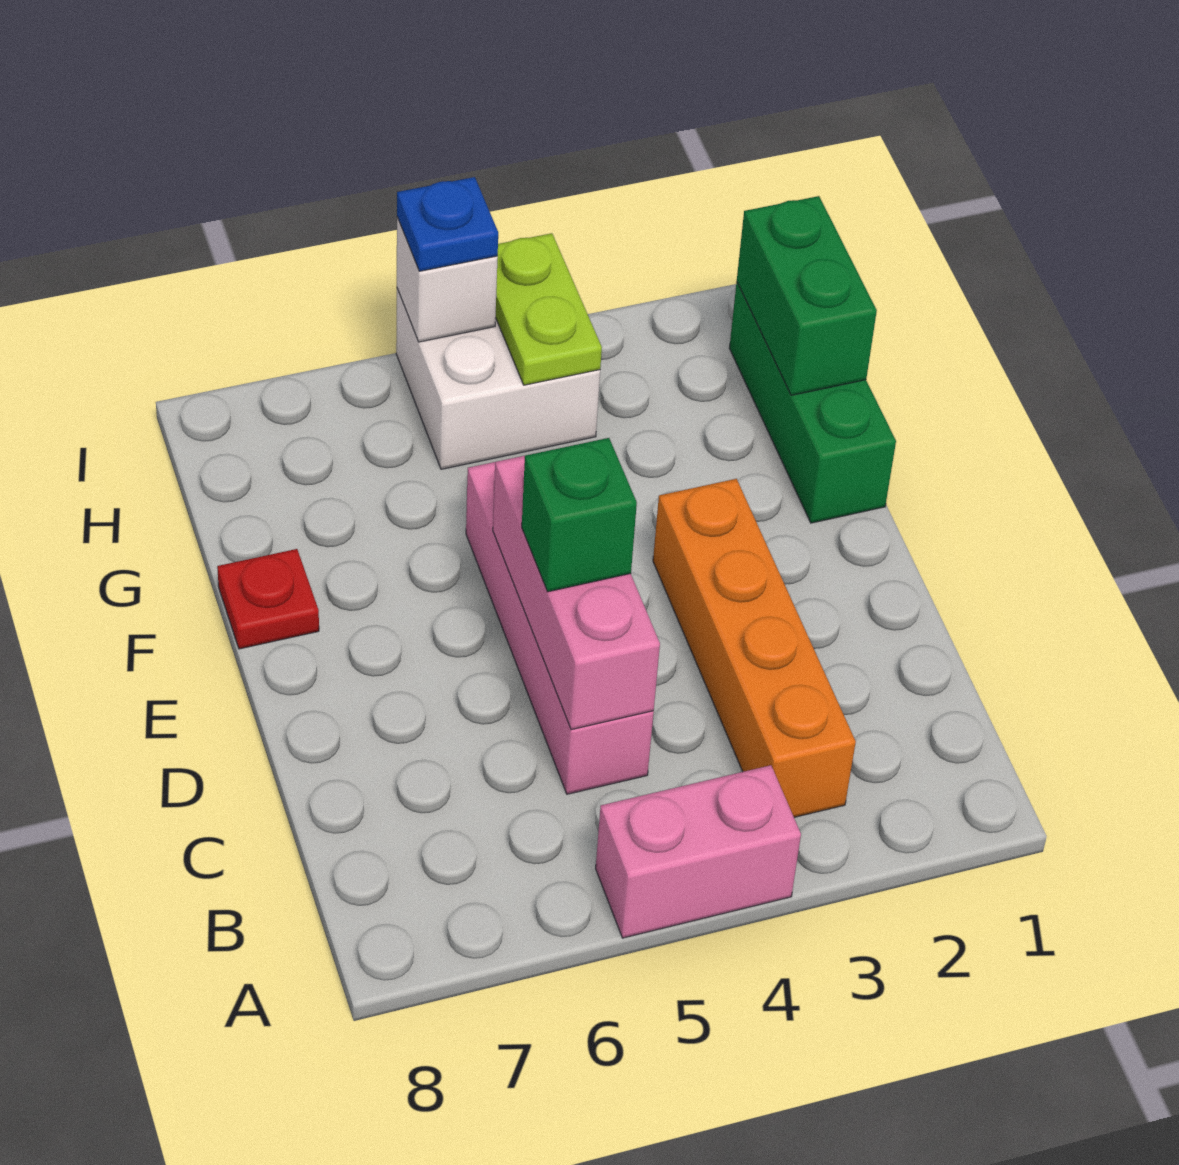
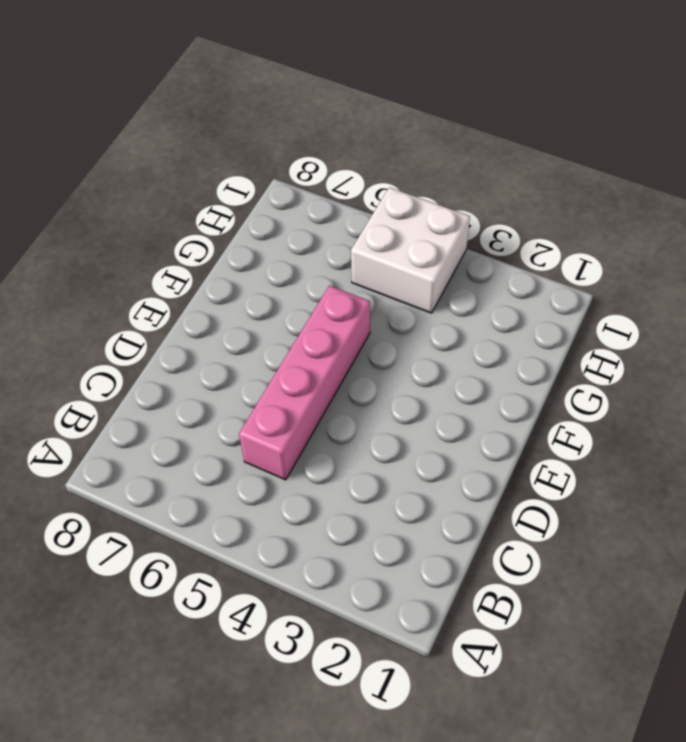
none -> pink brick A4:A5 level 1
none -> orange brick B3:E3 level 1
none -> green brick F1:H1 level 1

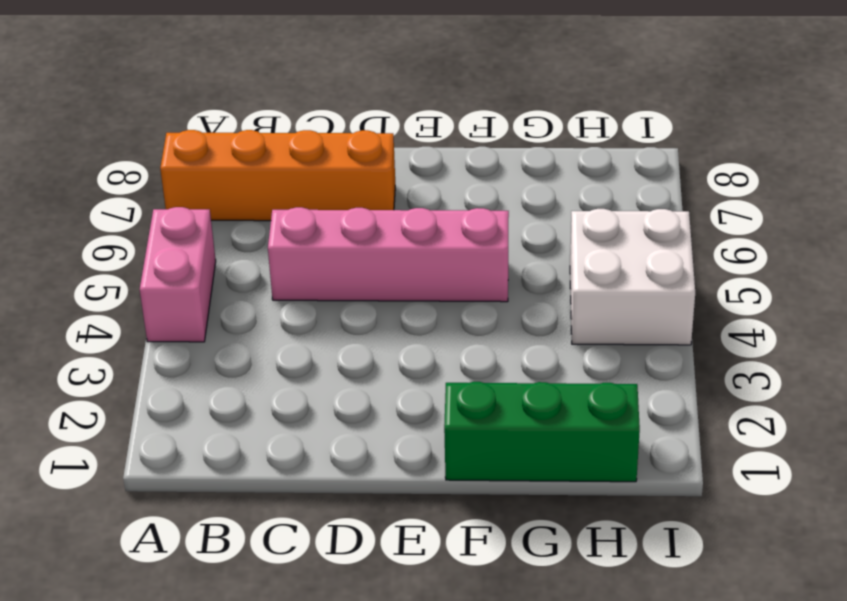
orange brick A7:D7 level 1 -> orange brick B3:E3 level 1
none -> red plate F8 level 1
none -> pink brick C5:E5 level 2
none -> green brick G1:H1 level 2

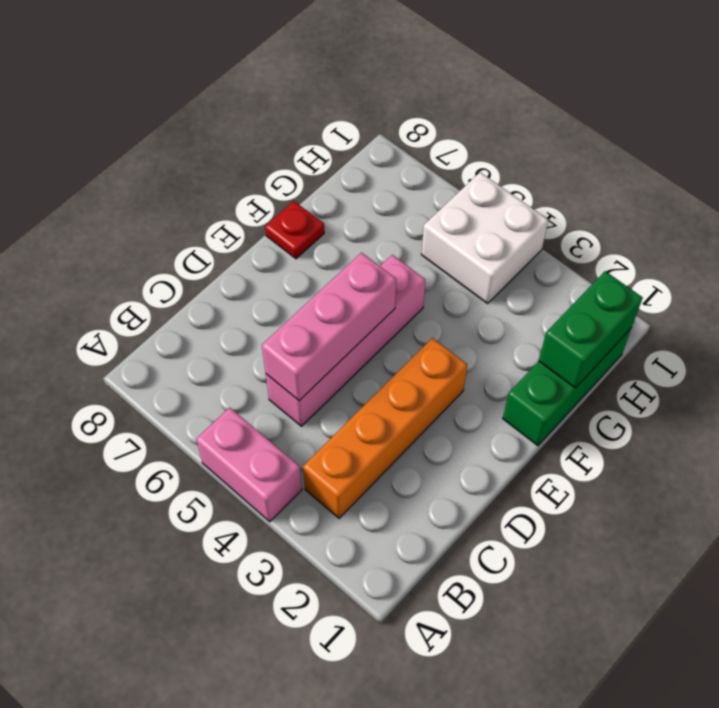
none -> lime plate H4:I4 level 2
none -> white brick I5 level 2
none -> green brick D5 level 3

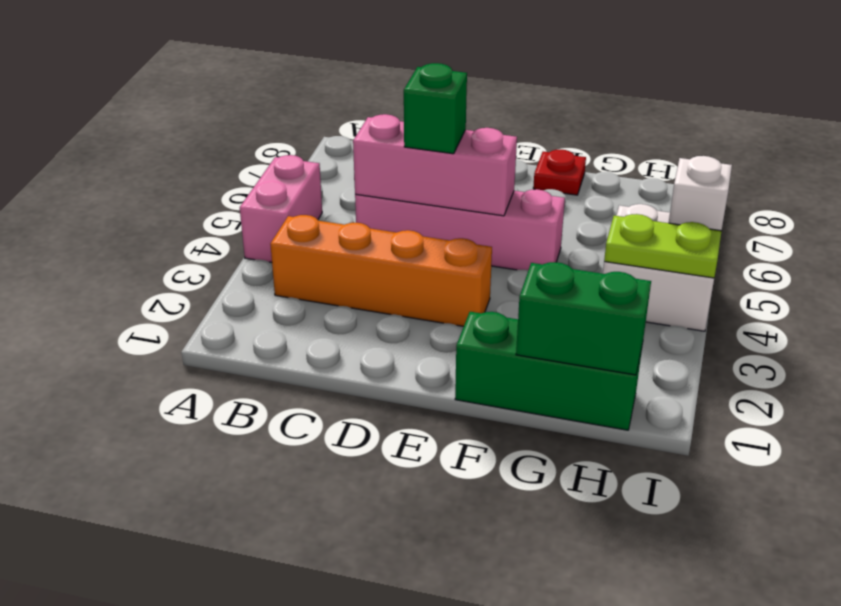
none -> blue plate I5 level 3

